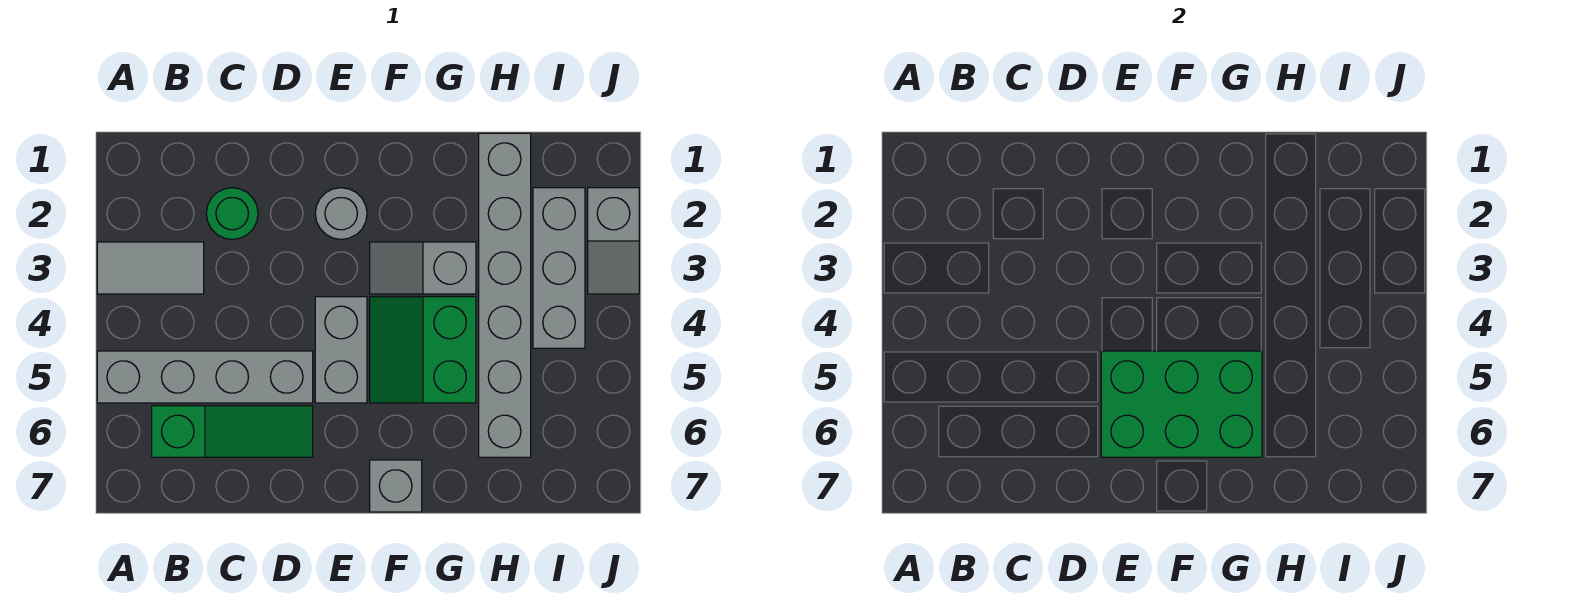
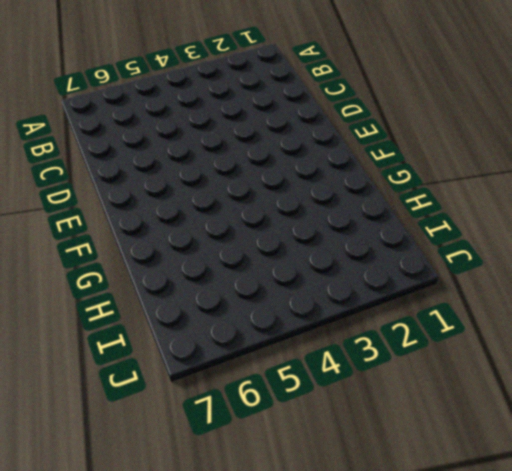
none -> grey tile A3:B3 level 1
none -> grey brick A5:D5 level 1
none -> green slope B6:D6 level 1 top B

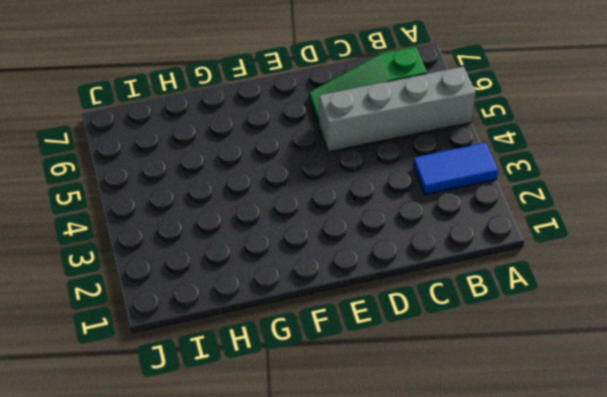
blue tile A3:B3 level 1 -> grey tile A3:B3 level 1
none -> green round brick C2 level 1
none -> grey round brick E2 level 1
none -> grey brick E4:E5 level 1

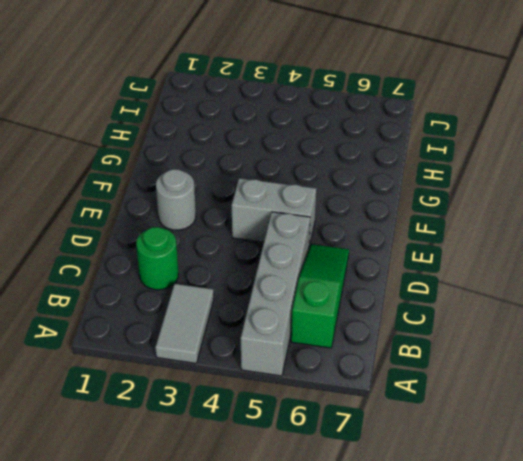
none -> grey slope F3:G3 level 1 top G
none -> green slope F4:G5 level 1 top G
none -> grey brick F7 level 1

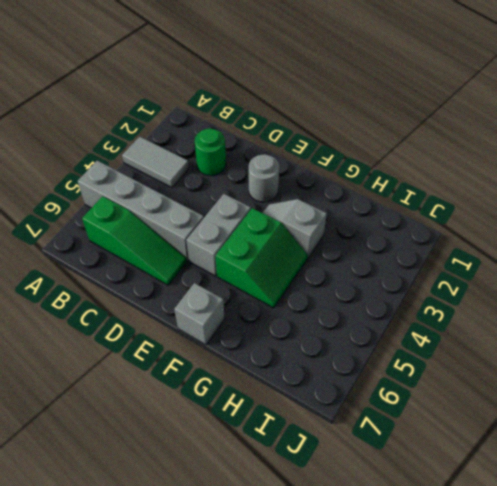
green slope F4:G5 level 1 top F -> green slope F4:G5 level 1 top G
none -> grey brick H1:H6 level 1
none -> grey brick I2:I4 level 1
none -> grey slope J2:J3 level 1 top 2

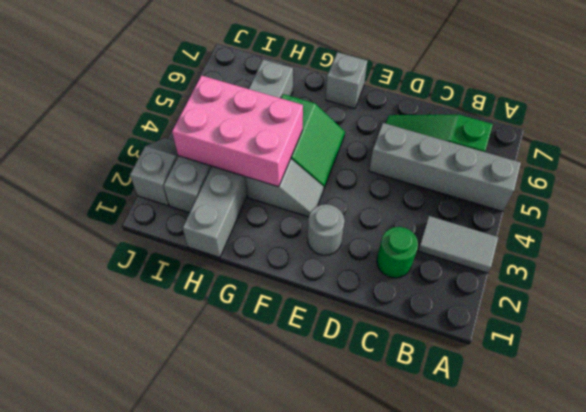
pink brick G3:I4 level 2 -> none
none -> grey brick E4:E5 level 1
none -> green brick E5:G6 level 2

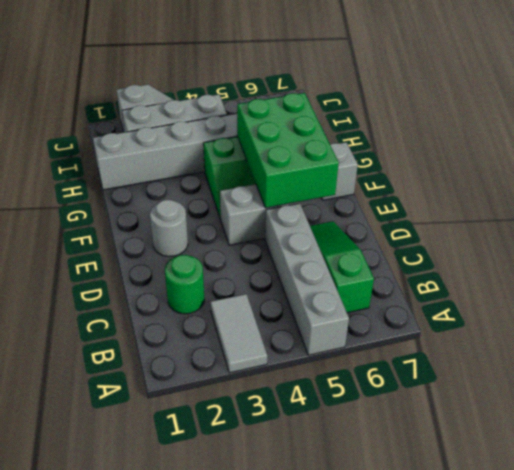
none -> grey slope F3:G3 level 1 top G

